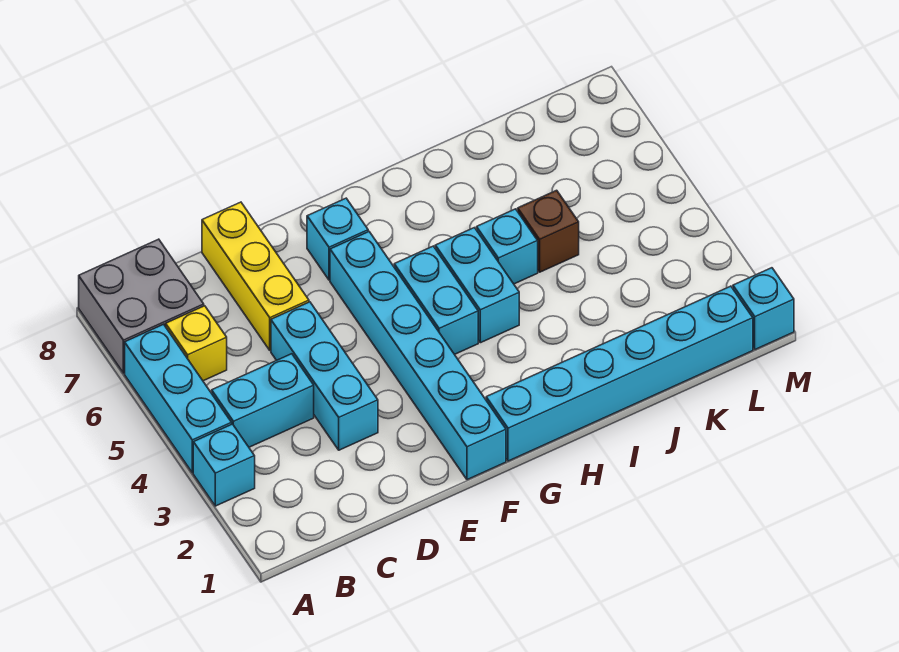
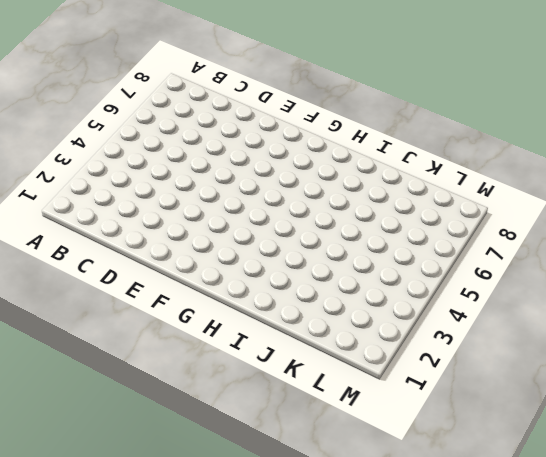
none -> cyan brick A3 level 1
none -> cyan brick A4:A6 level 1
none -> grey brick A7:B8 level 1

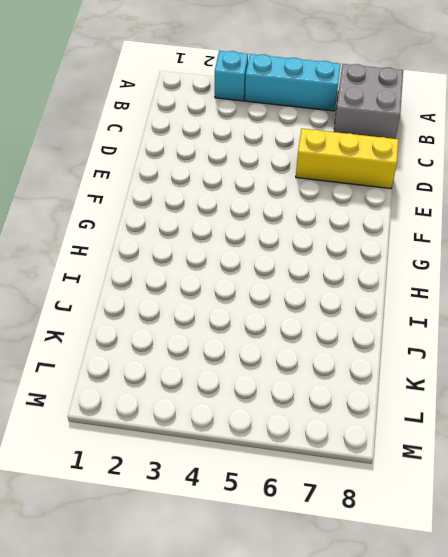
none -> cyan brick B4:C4 level 1
none -> yellow brick B6 level 1
none -> cyan brick D3:D5 level 1

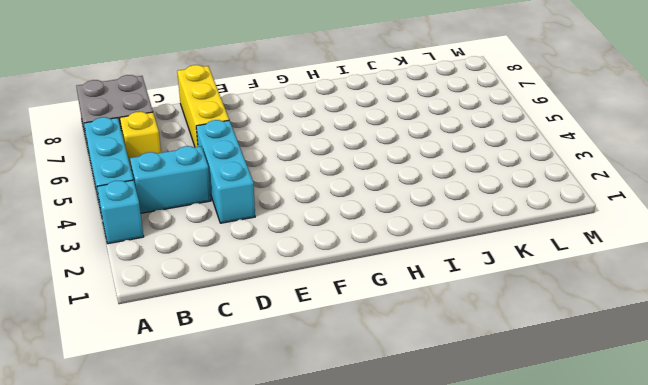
none -> cyan brick F1:F6 level 1
none -> cyan brick F7 level 1
none -> cyan brick G1:L1 level 1

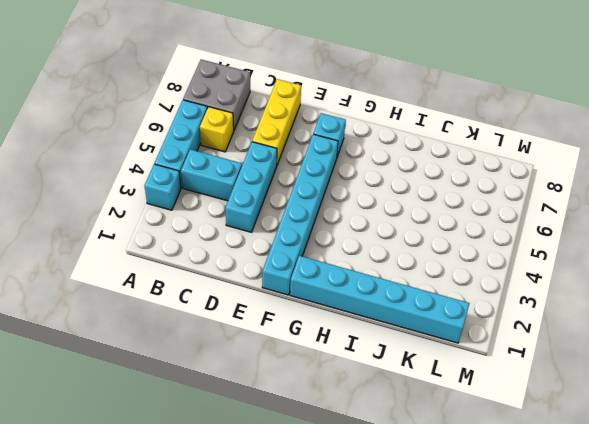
none -> cyan brick G4:G5 level 1
none -> cyan brick H4:H5 level 1
none -> cyan brick I5 level 1

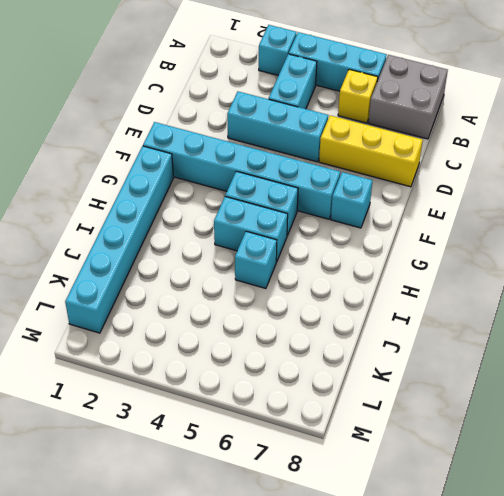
none -> brown brick J5 level 1
none -> cyan brick M1 level 1

